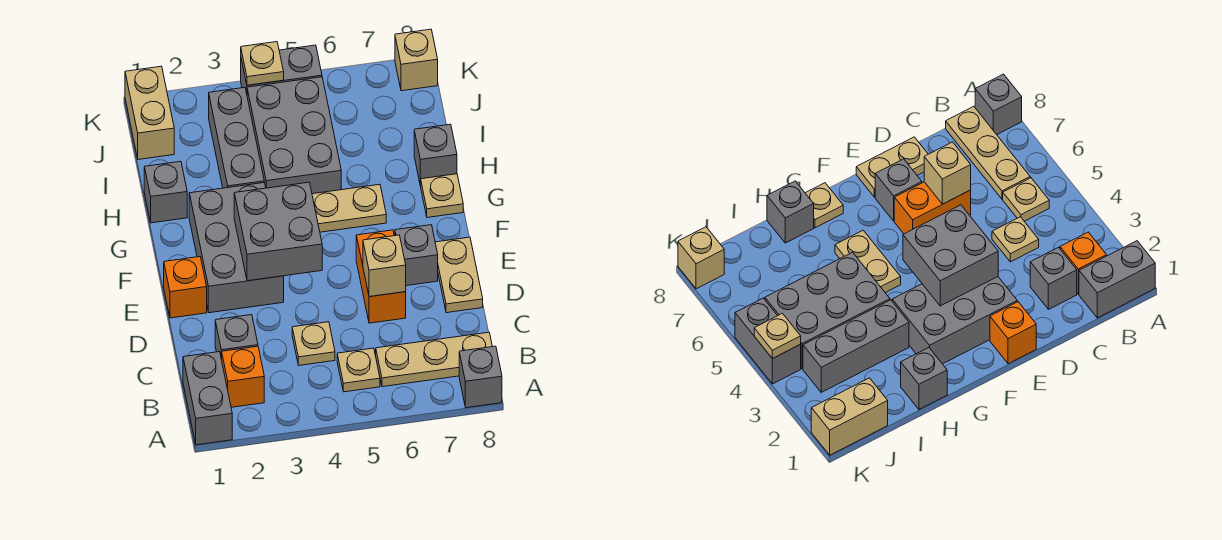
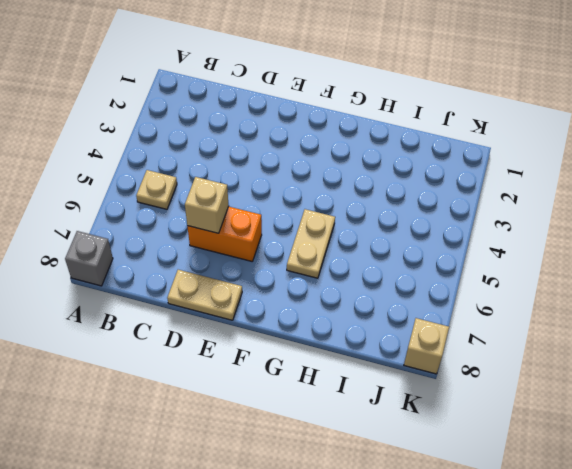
none -> grey brick A1:B1 level 1
none -> orange brick B2 level 1
none -> tan plate B6:B8 level 1

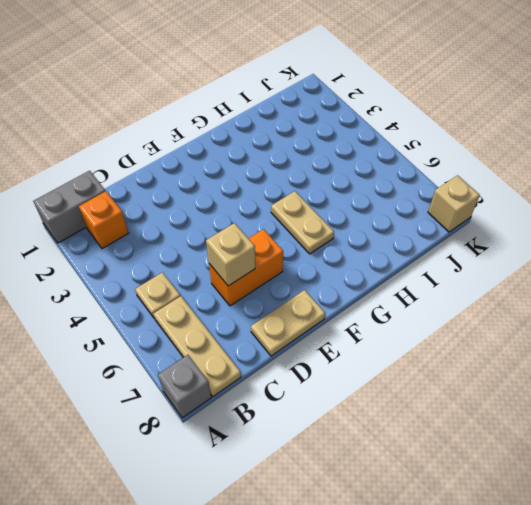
none -> grey brick C2 level 1
none -> tan plate C4 level 1
none -> orange brick E1 level 1

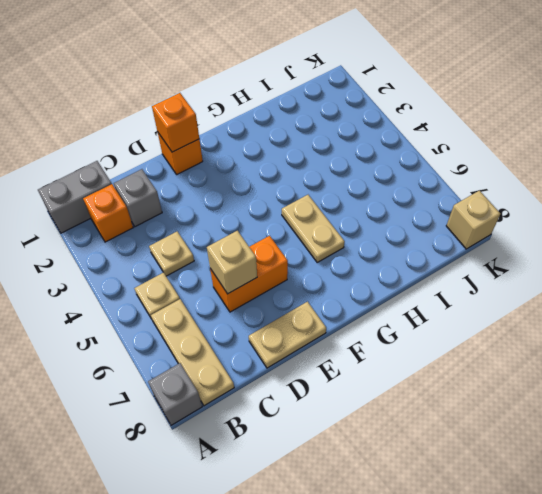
orange brick E1 level 2 -> none
none -> grey brick E2:G3 level 1
none -> grey brick E7 level 1
none -> tan plate G8 level 1

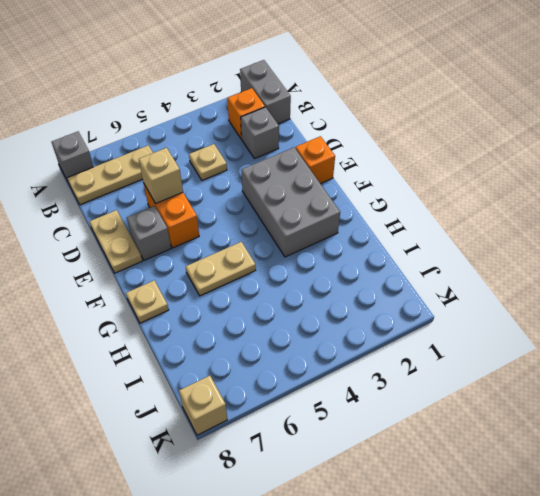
none -> tan plate B5 level 1
none -> grey brick H1 level 1
none -> grey brick H3:J3 level 1

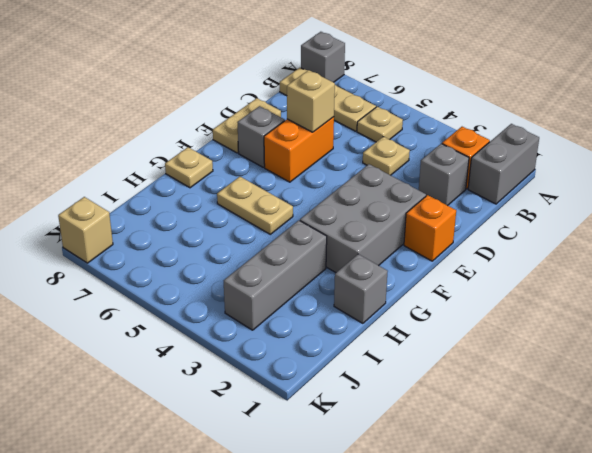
none -> grey brick H4:J5 level 1
none -> grey brick H8 level 1
none -> tan brick J1:K1 level 1

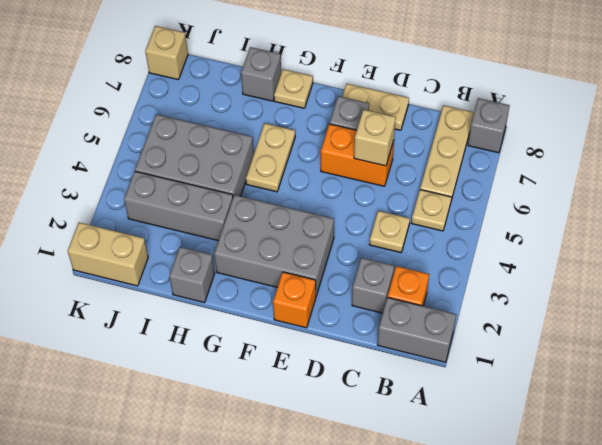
none -> grey brick K4:K5 level 1
none -> grey brick E3:F4 level 2
none -> tan plate K4 level 2

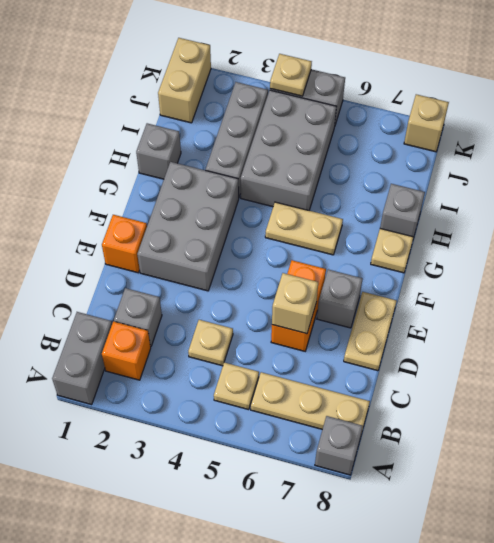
none -> grey brick E3:F4 level 2

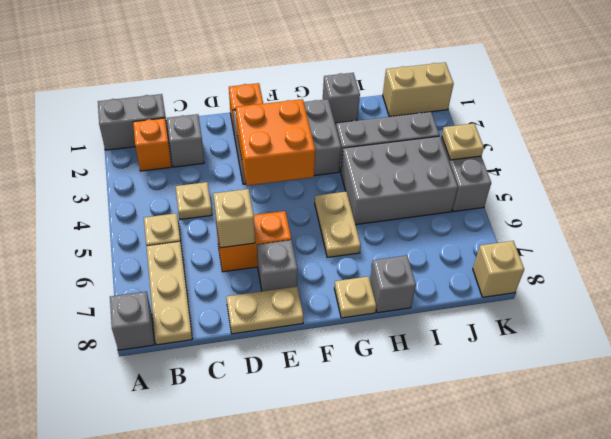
orange brick E3:F4 level 2 -> grey brick E3:F4 level 2

